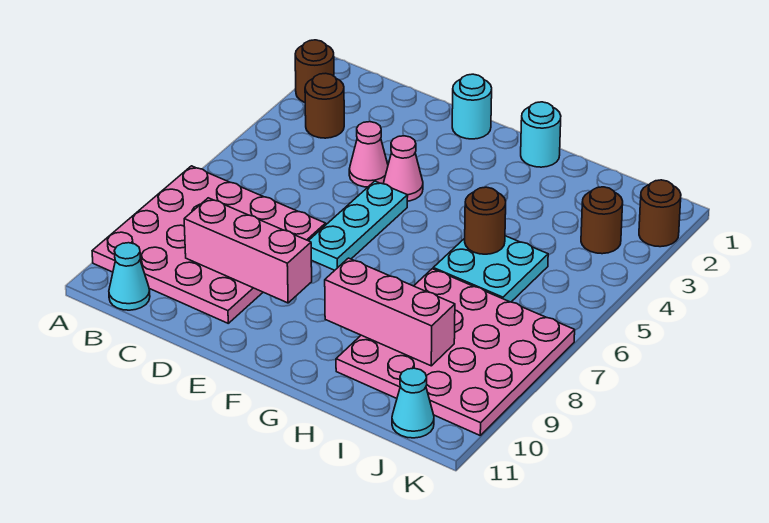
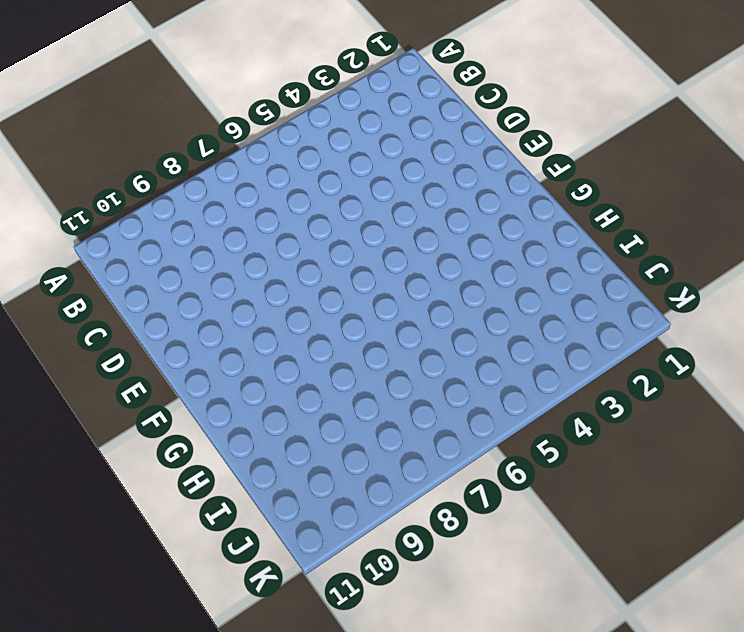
none -> brown round brick A2 level 1
none -> pink plate A7:D10 level 1
none -> brown round brick B3 level 1

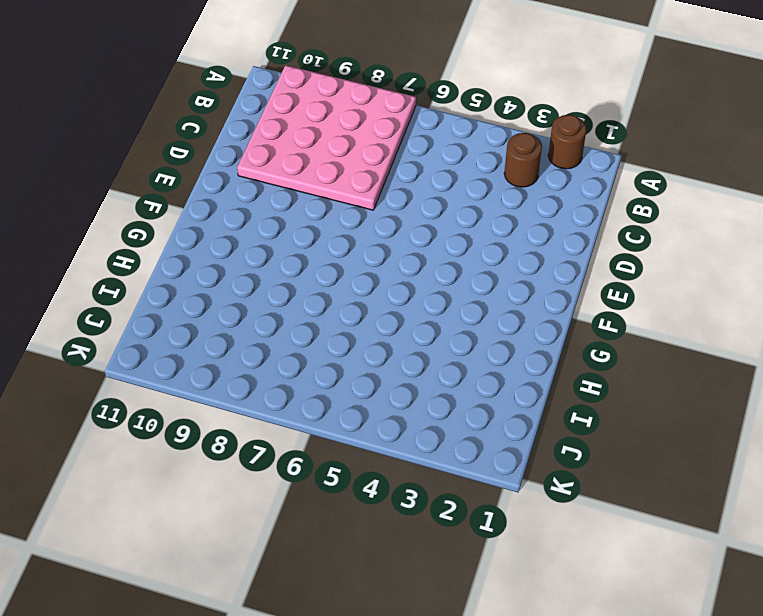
none -> cyan cone B11 level 1
none -> pink cone D4 level 1
none -> cyan round brick E1 level 1

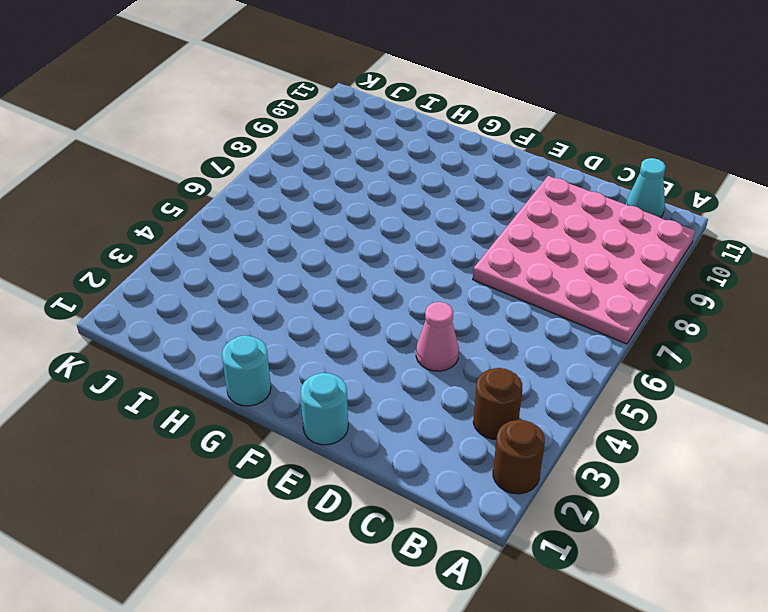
none -> pink cone E4 level 1
none -> cyan plate E5:E7 level 1
none -> cyan plate H5:I6 level 1

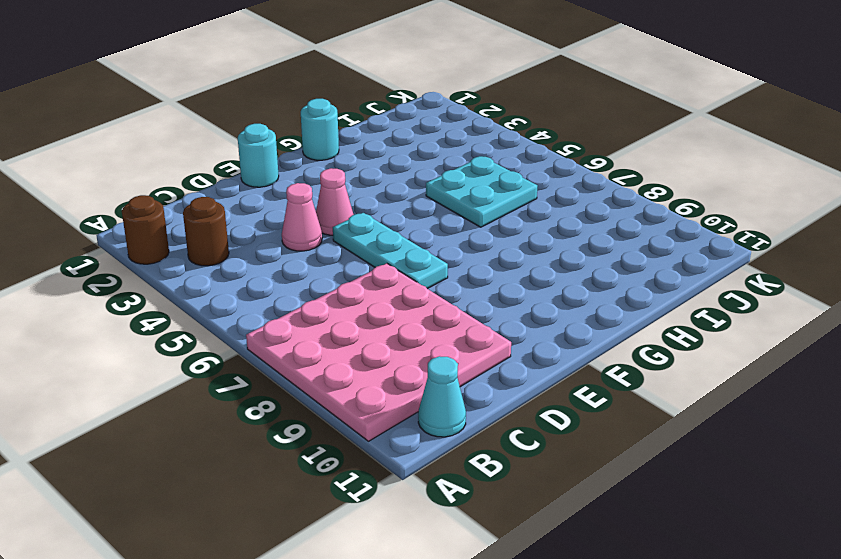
none -> pink plate H7:K10 level 1
none -> brown round brick J3 level 1
none -> cyan cone J11 level 1

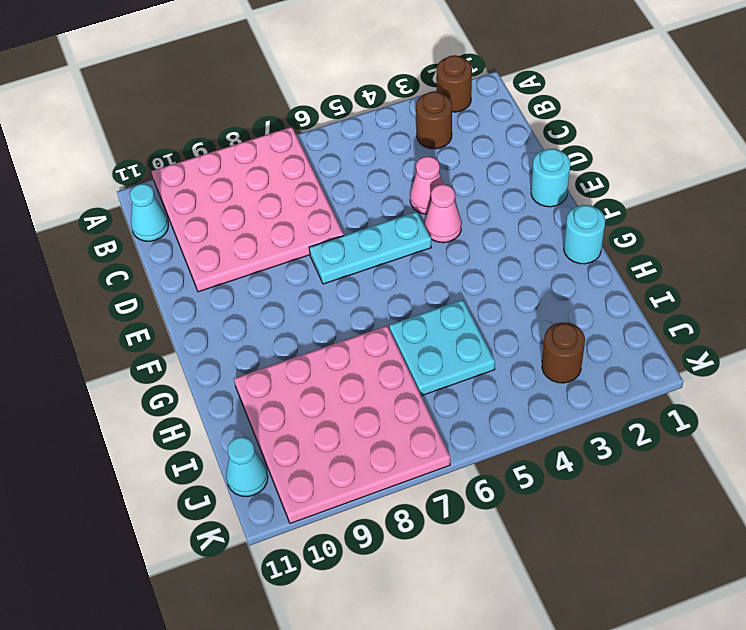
none -> brown round brick K2 level 1
none -> pink brick C9:E9 level 2
none -> pink brick G9:I9 level 2

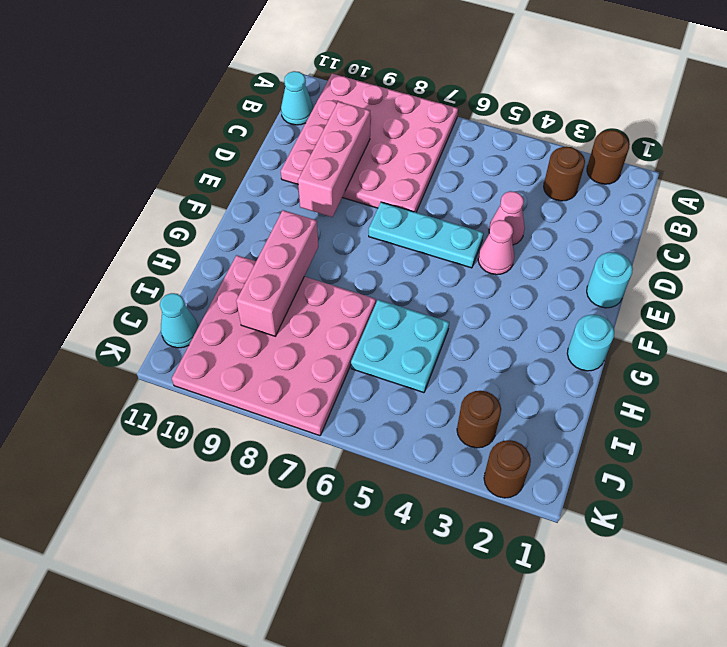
none -> brown round brick H5 level 2

